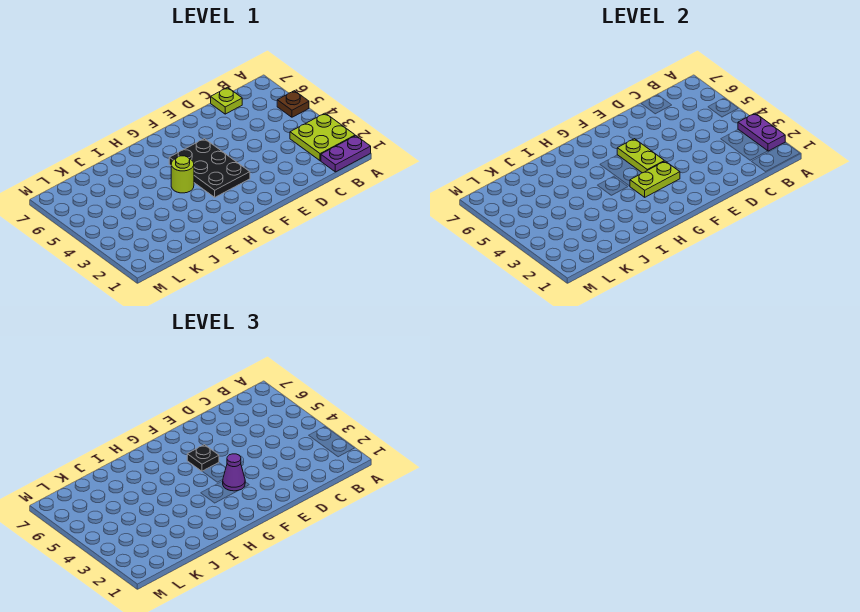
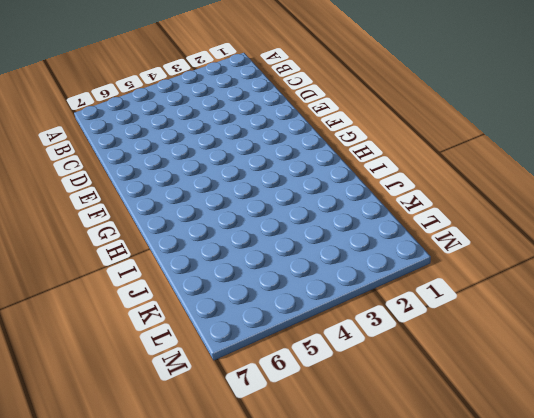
none -> purple plate A1:B1 level 1
none -> lime plate A2:B3 level 1

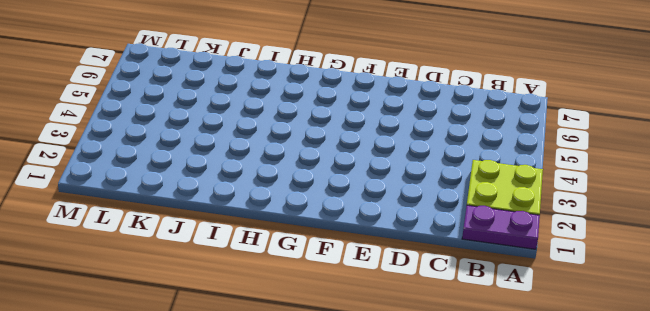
none -> brown plate A5 level 1
none -> lime plate C7 level 1

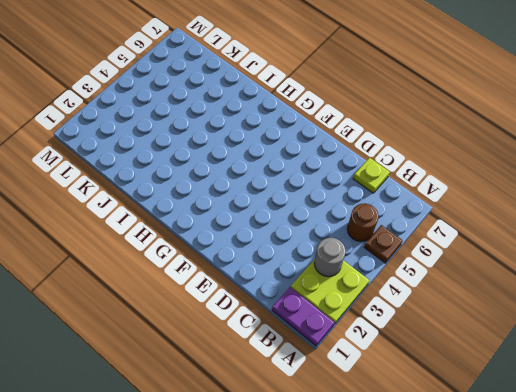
grey round brick B3 level 2 -> none
brown round brick B5 level 1 -> none
none -> black plate F3:G5 level 1
none -> lime round brick H4 level 1

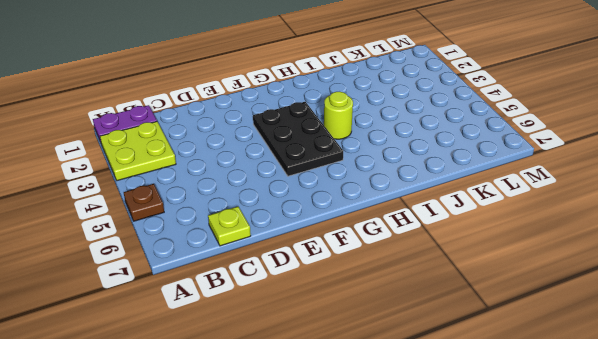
none -> purple plate A2:A3 level 2
none -> lime plate F3:G3 level 2

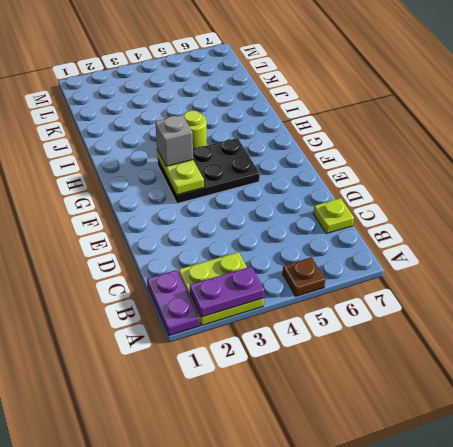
grey brick G3 level 3 -> none
none -> lime plate F4:F5 level 2
none -> purple cone F3 level 3

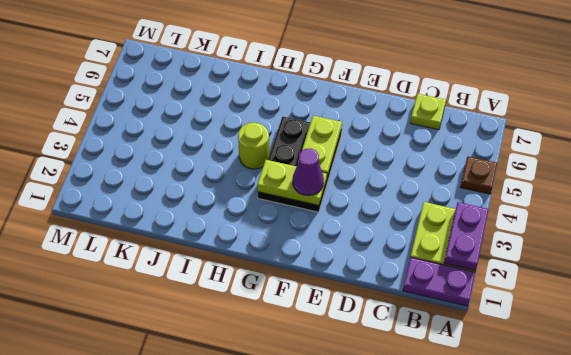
none -> black plate F5 level 3

